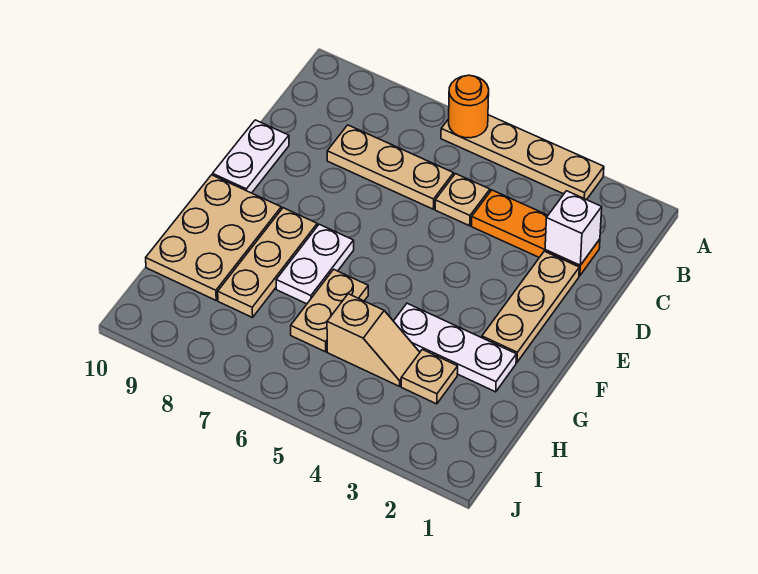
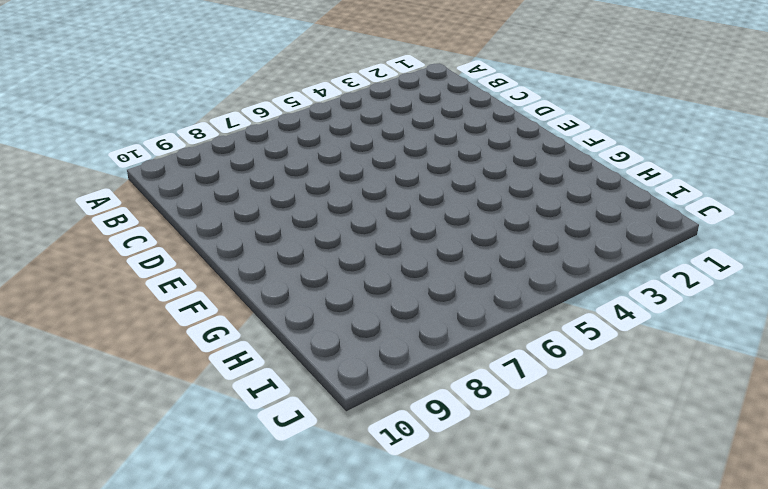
none -> tan plate A3:A6 level 1
none -> orange plate C2:C4 level 1
none -> tan plate C5 level 1

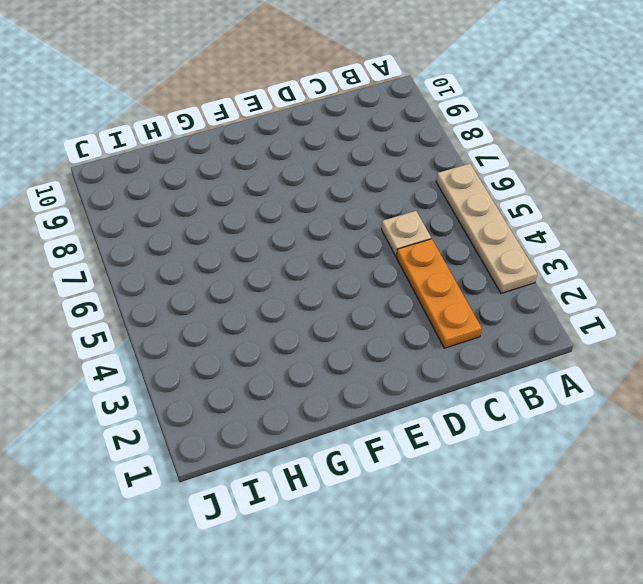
none -> tan plate C6:C8 level 1
none -> tan plate D2:F2 level 1
none -> white plate D10:E10 level 1

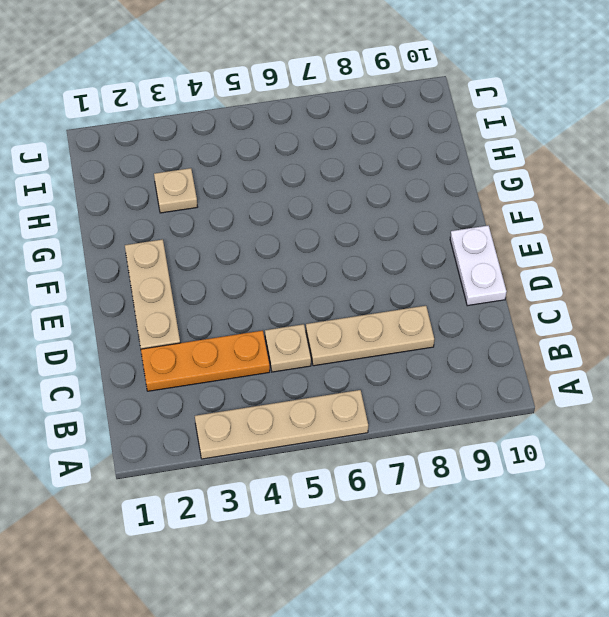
none -> white plate F7:G7 level 1
none -> tan plate F8:H8 level 1
none -> tan plate F9:H10 level 1

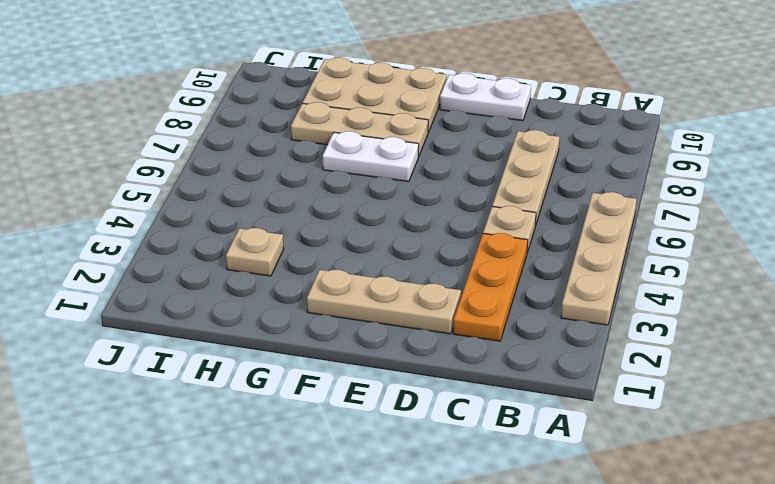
none -> white plate G2:G4 level 1
none -> tan plate G6:H6 level 1
none -> tan slope H4:H5 level 1 top 5

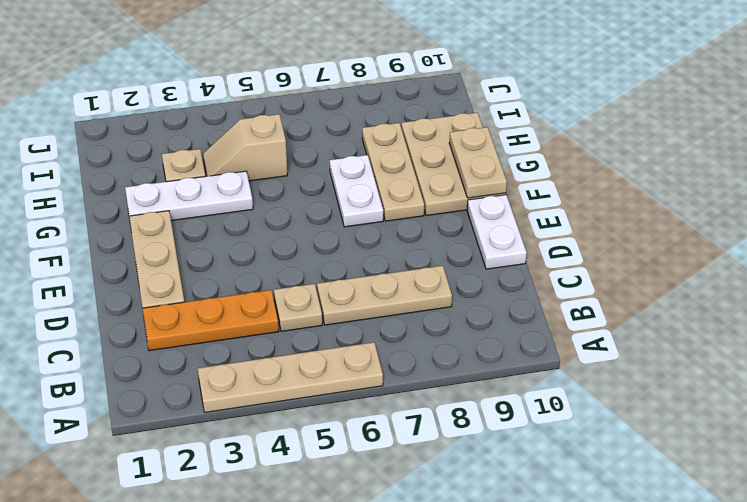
tan plate F10:G10 level 2 -> tan plate G6:H6 level 1
none -> orange round brick A6 level 2
none -> white brick C2 level 2

